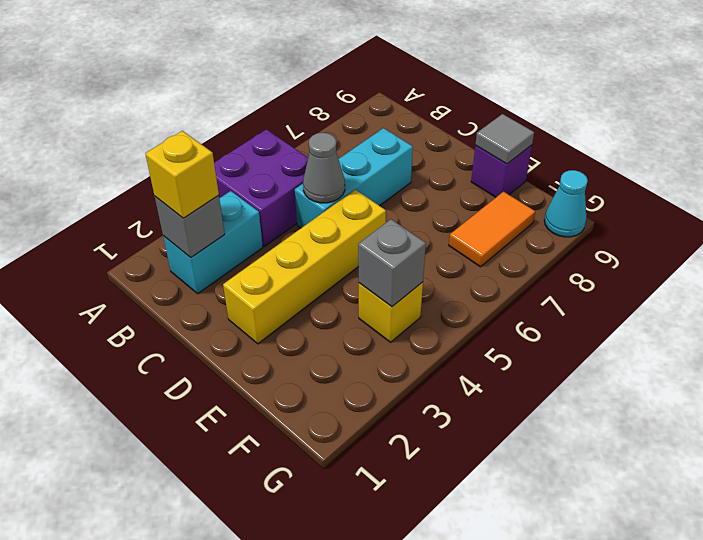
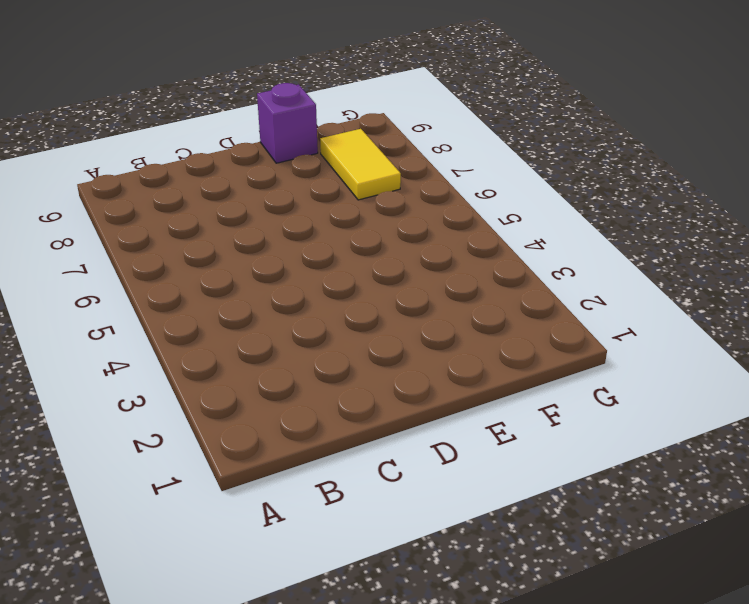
yellow tile F7:F8 level 1 -> orange tile F7:F8 level 1
none -> purple brick A4:B5 level 1
none -> cyan brick B2:B3 level 1
none -> cyan brick C5:C7 level 1

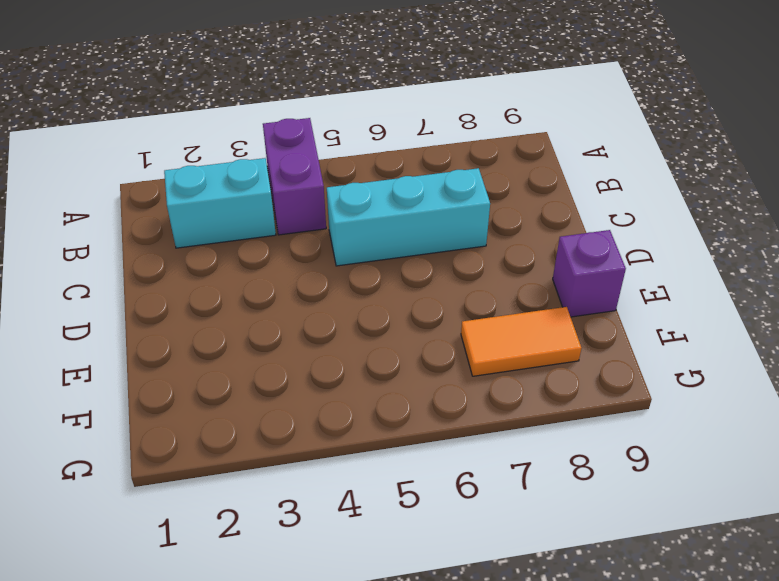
purple brick A4:B4 level 1 -> purple brick A4:B5 level 1
none -> yellow brick D2:D5 level 1
none -> yellow brick F4 level 1
none -> cyan cone G9 level 1

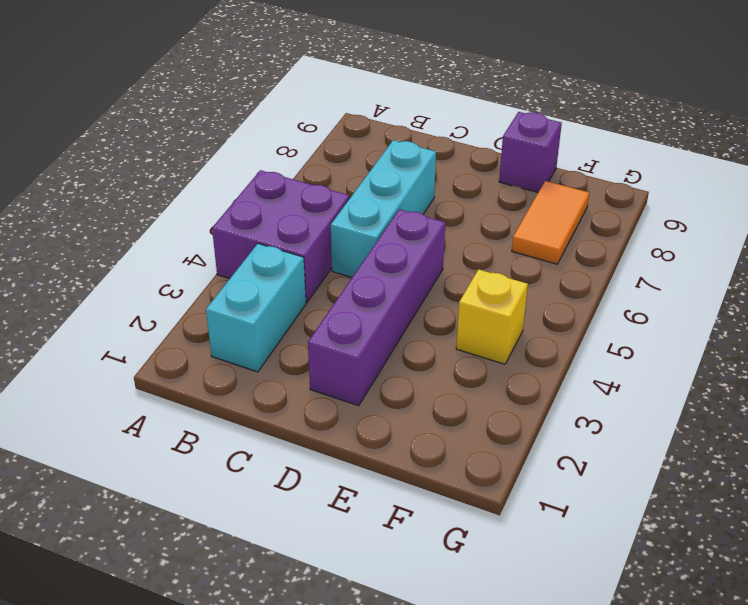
purple brick D2:D5 level 1 -> yellow brick D2:D5 level 1
none -> cyan cone G9 level 1
none -> grey brick B2 level 2
none -> grey cone C5 level 2

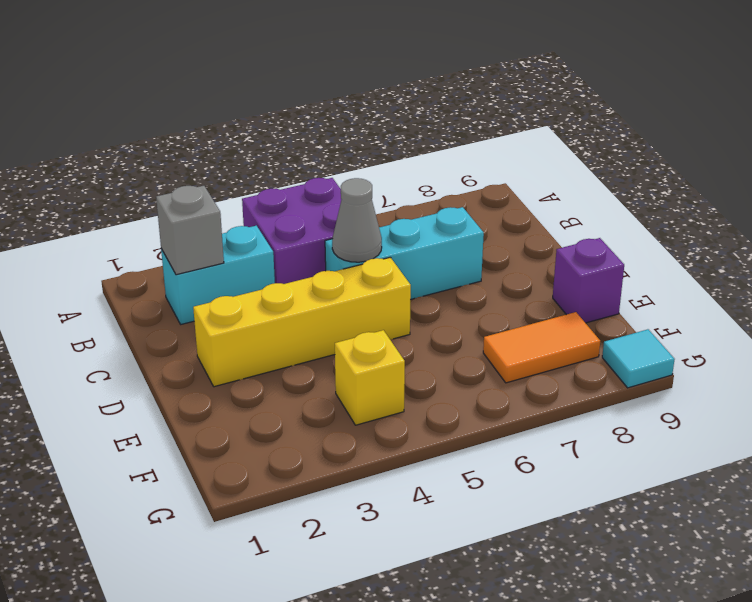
cyan tile G9 level 1 -> cyan cone G9 level 1
none -> grey tile E9 level 2
none -> grey brick F4 level 2
none -> yellow brick B2 level 3

